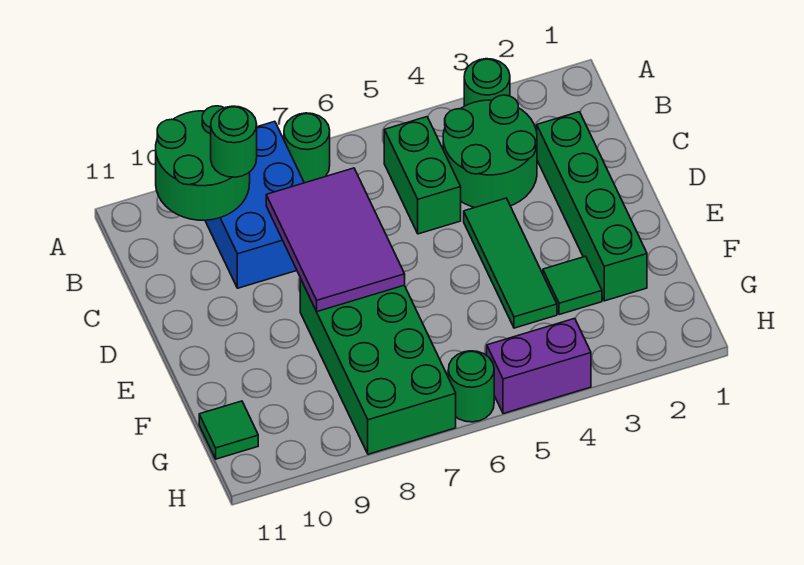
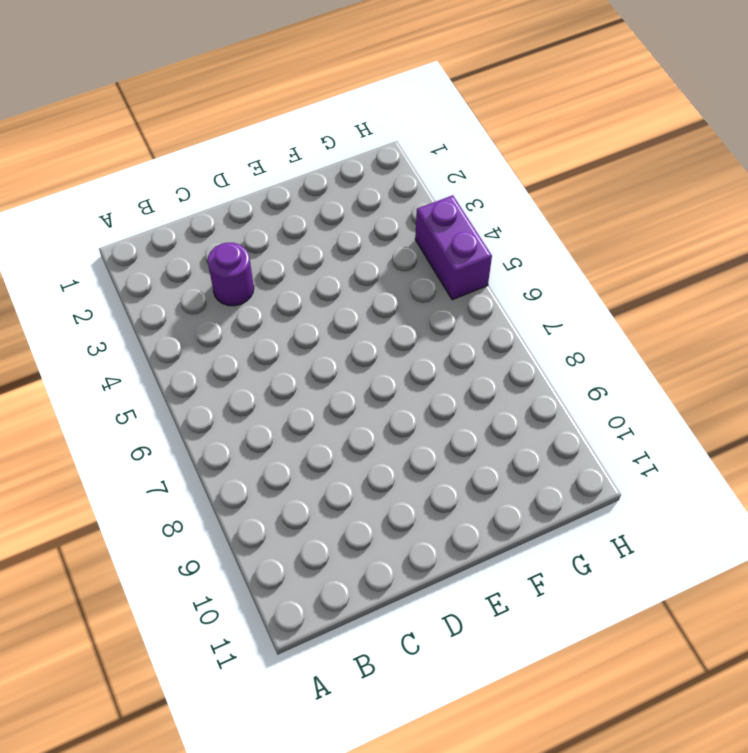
purple round brick C3 level 1 -> green round brick B3:C4 level 1
none -> green round brick A3 level 1
none -> green round brick A7 level 1
none -> blue brick A8:C9 level 1

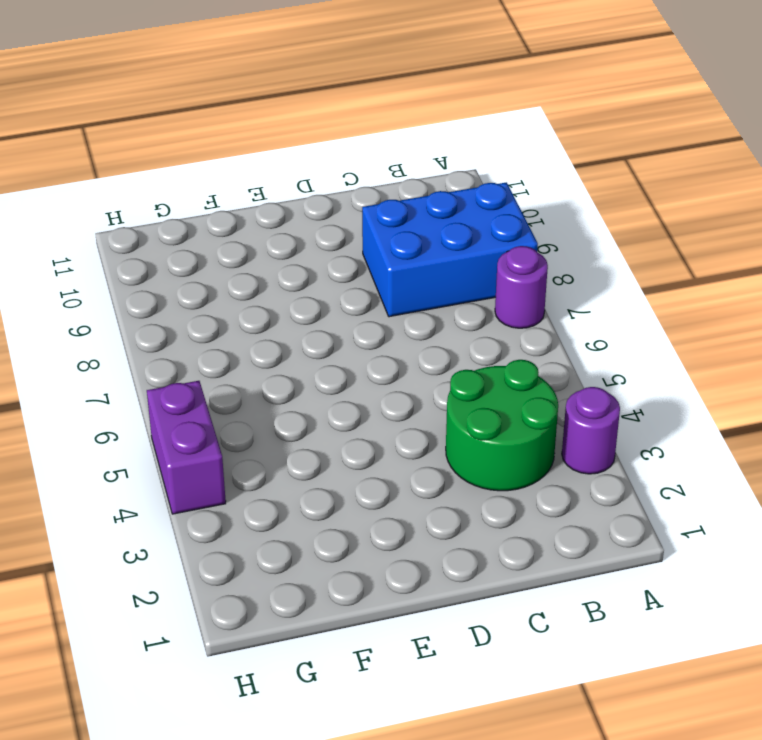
purple round brick A3 level 1 -> green round brick A3 level 1
purple round brick A7 level 1 -> green round brick A7 level 1
none -> green brick B5:C5 level 1
none -> green brick C2:F2 level 1
none -> green tile D4:F4 level 1

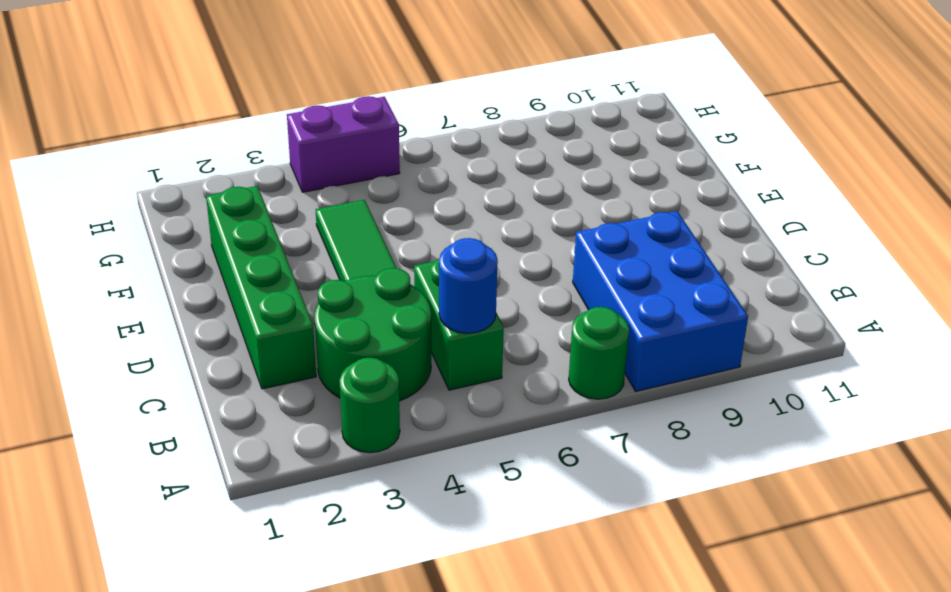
blue round brick B5 level 2 -> none
none -> green brick E7:H8 level 1
none -> green tile F3 level 1
none -> green tile G11 level 1

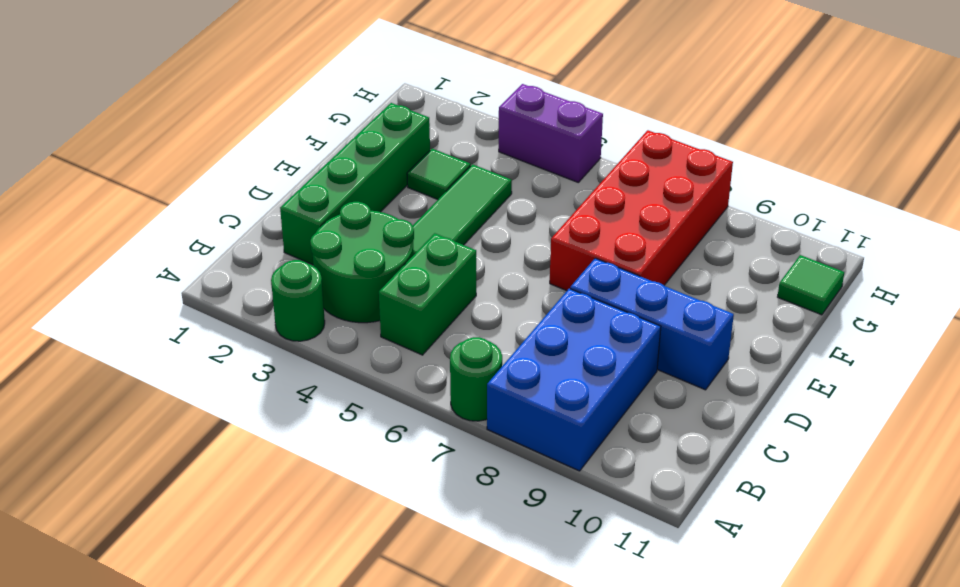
blue brick D8:D10 level 1 -> none
red brick E7:H8 level 1 -> green brick E7:H8 level 1
none -> green round brick H6 level 1
none -> green round brick A9:B10 level 2
none -> purple tile C7:E8 level 2

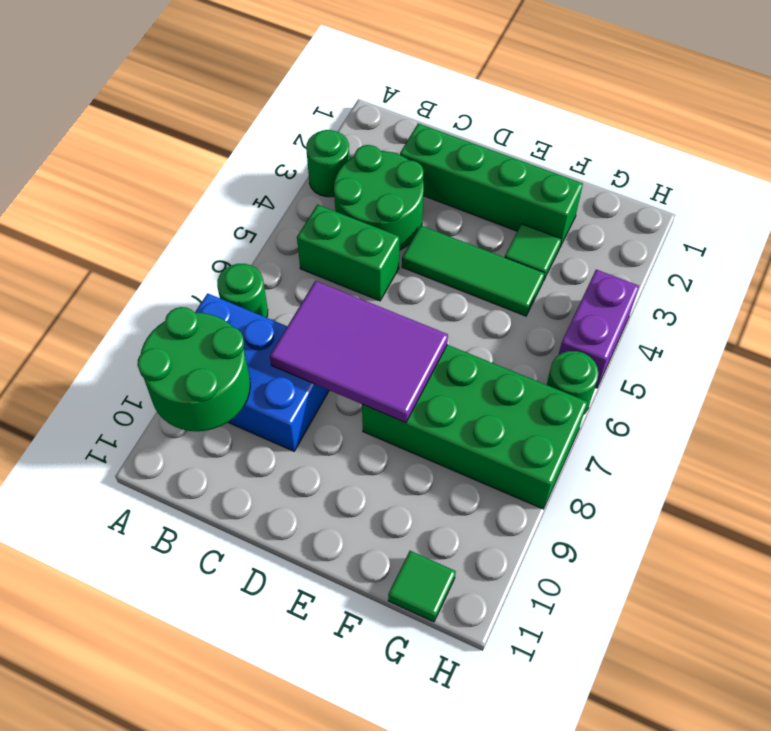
none -> green round brick B9 level 3

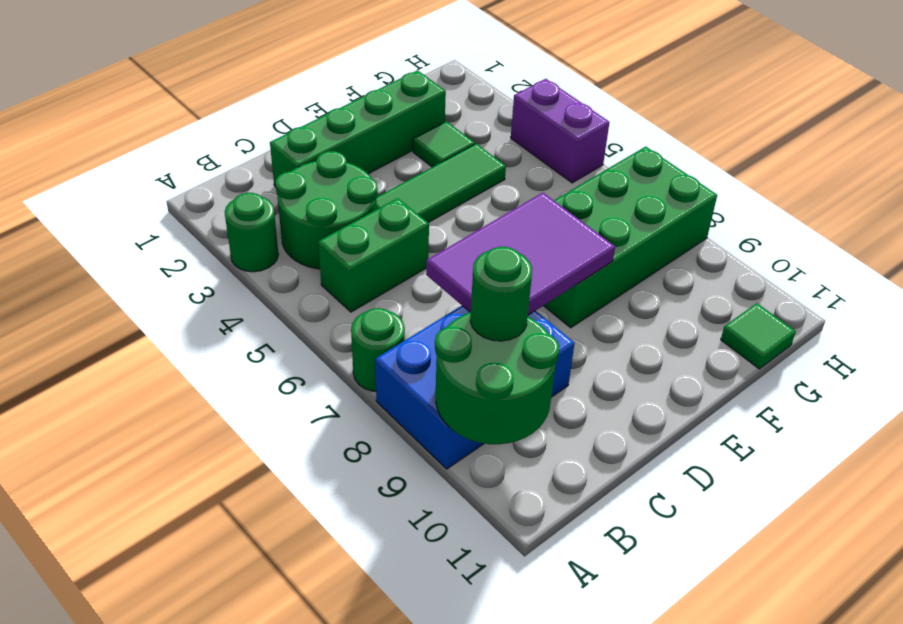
none -> green round brick H6 level 1

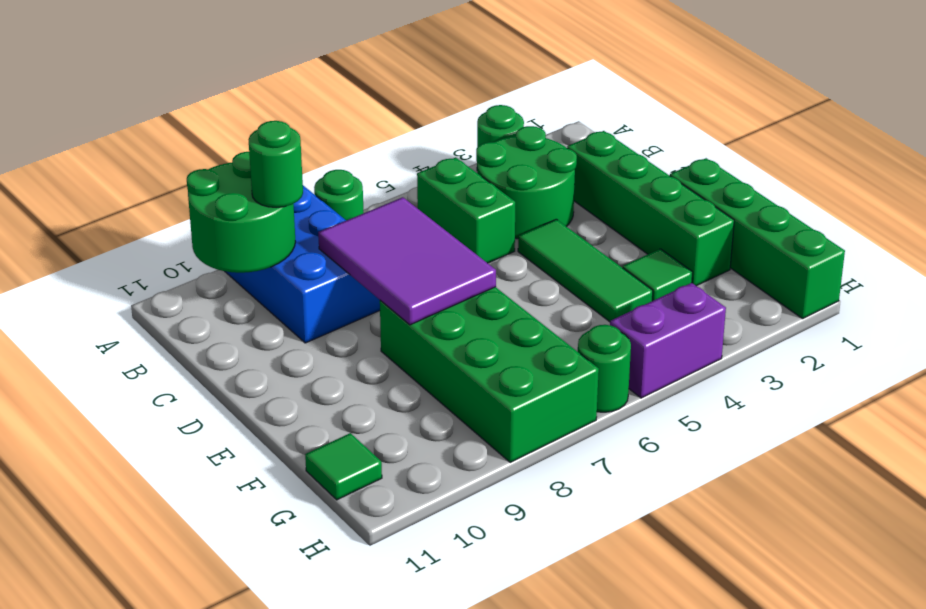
green brick E1:H1 level 1 -> none

